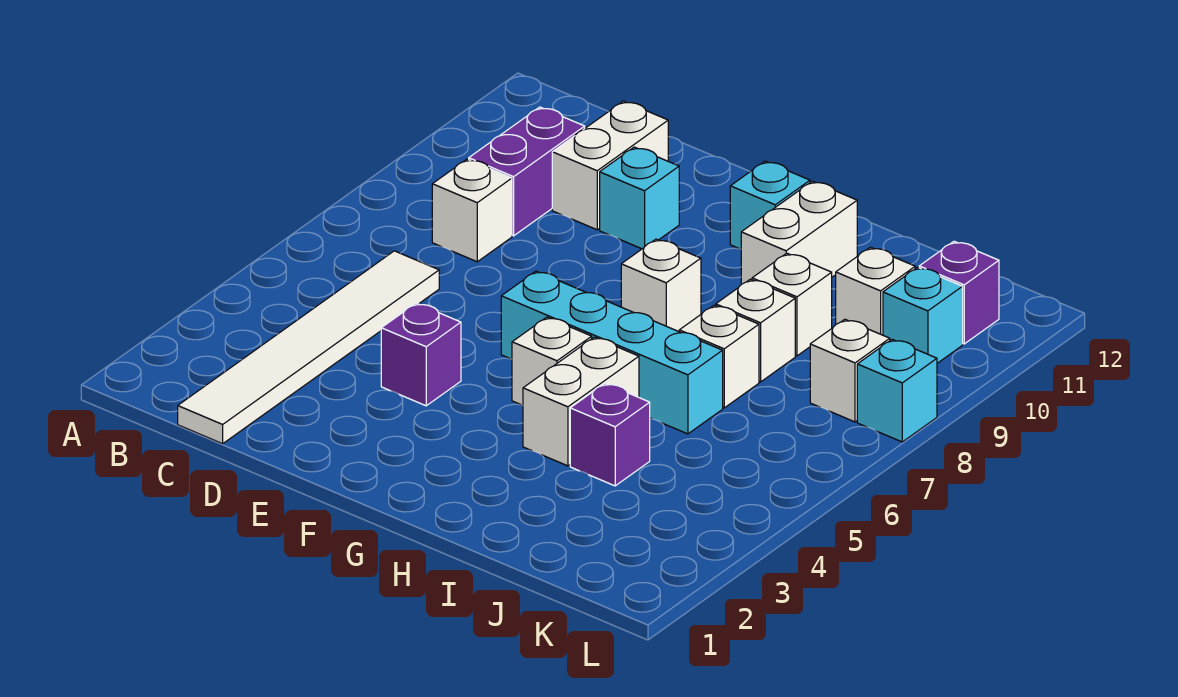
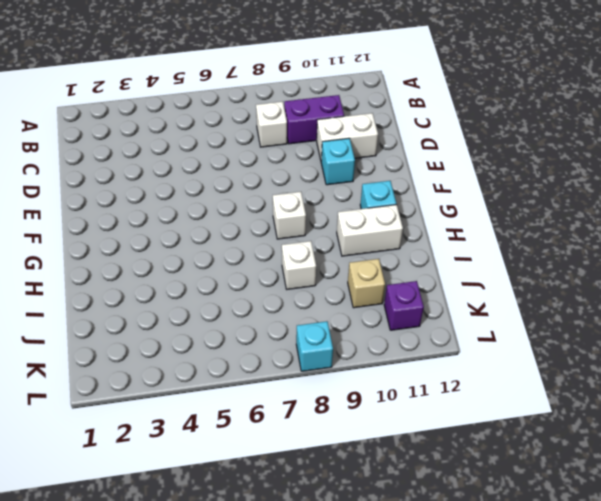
tan brick J10 level 1 -> white brick J10 level 1
none -> white tile C1:C6 level 1
none -> purple brick E4 level 1
none -> cyan brick F6:I6 level 1

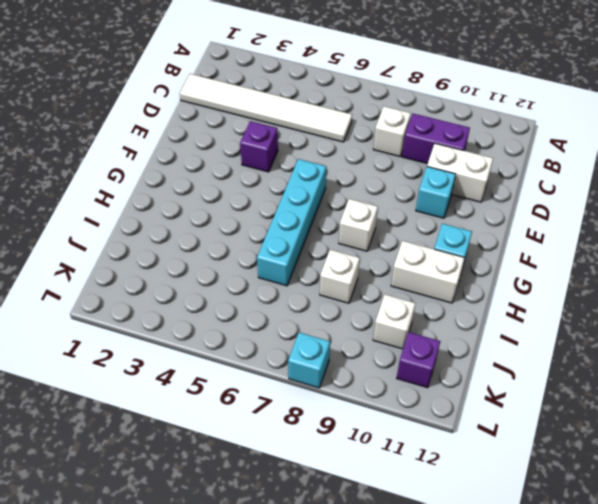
none -> white brick G5 level 1
none -> white brick H4:H5 level 1
none -> purple brick I4 level 1

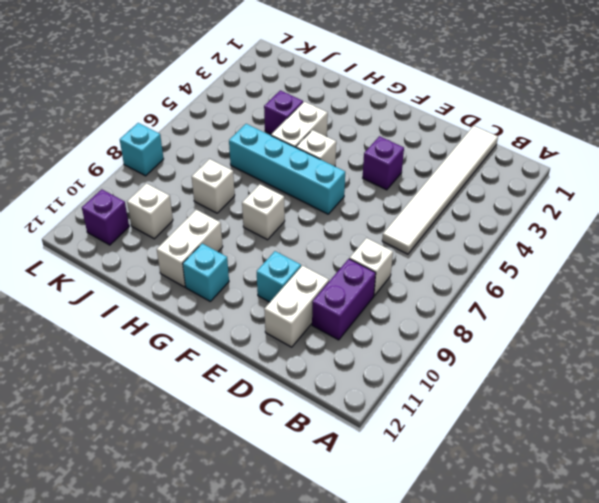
none -> white brick I7 level 1
none -> white brick I9 level 1
none -> white brick K8 level 1

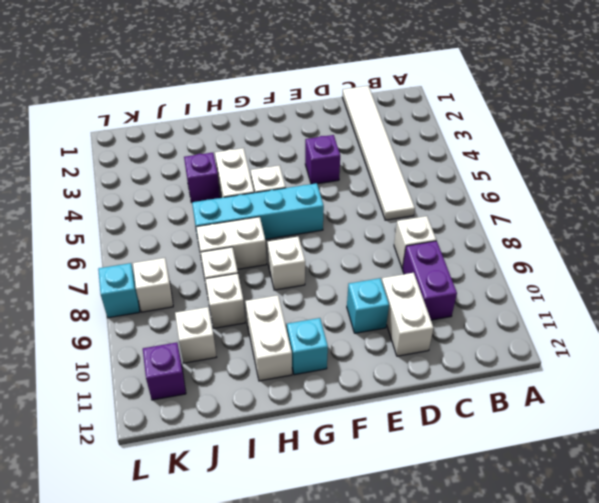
white brick H7:I7 level 1 -> white brick I7 level 1
none -> cyan brick K10 level 1

